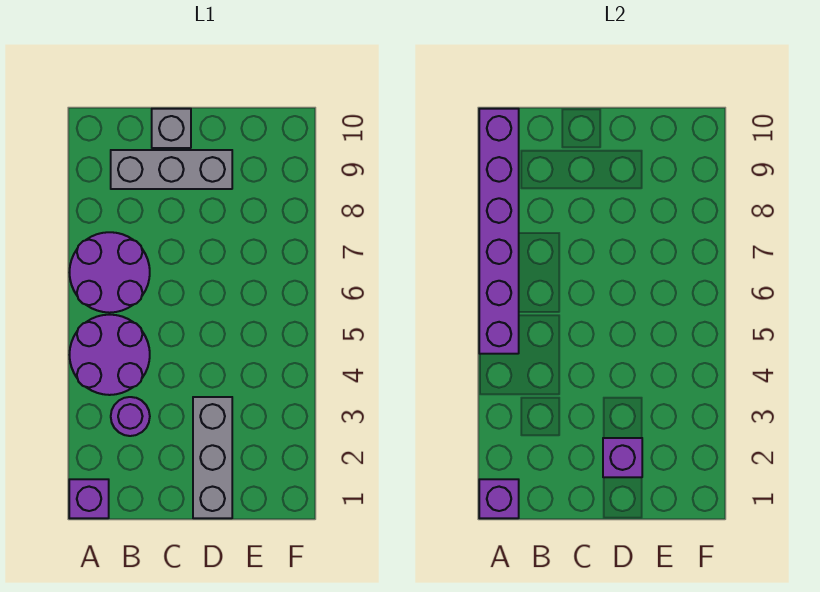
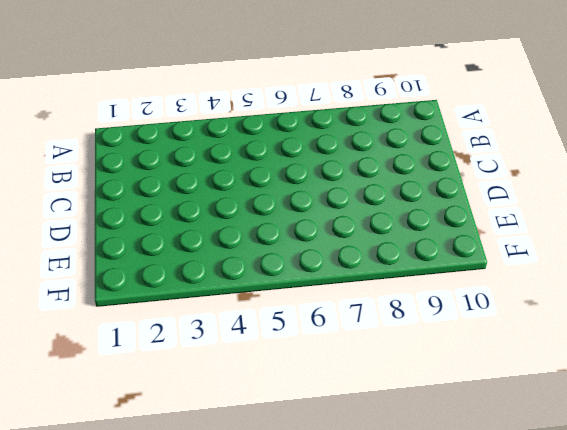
none -> purple brick A1 level 1
none -> purple round brick A4:B5 level 1

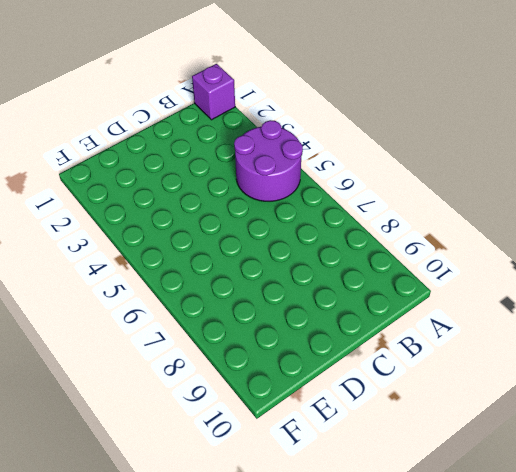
none -> purple round brick A6:B7 level 1
none -> purple round brick B3 level 1

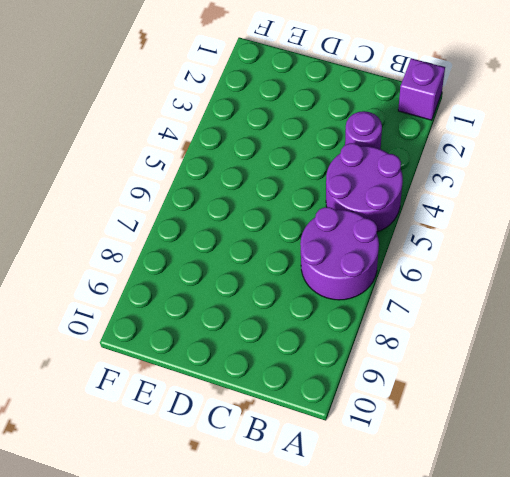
none -> grey brick B9:D9 level 1
none -> grey brick C10 level 1

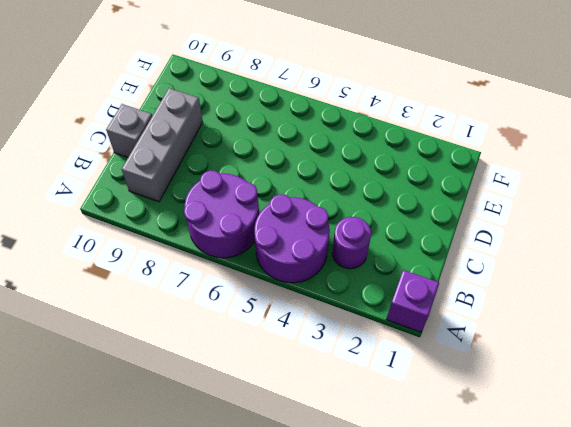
none -> grey brick D1:D3 level 1
none -> purple brick A1 level 2

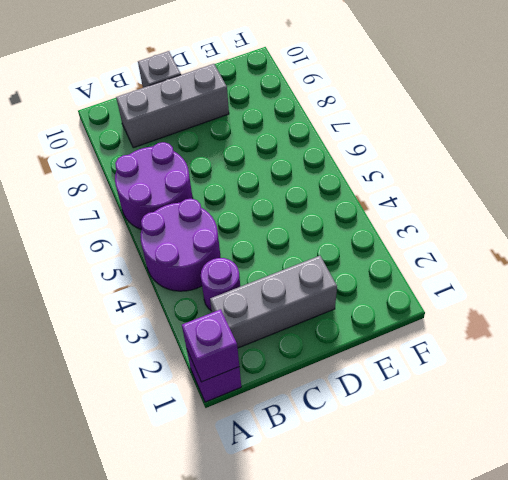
grey brick B2:D2 level 1 -> grey brick D1:D3 level 1
none -> purple brick A5:A10 level 2
none -> purple brick D2 level 2

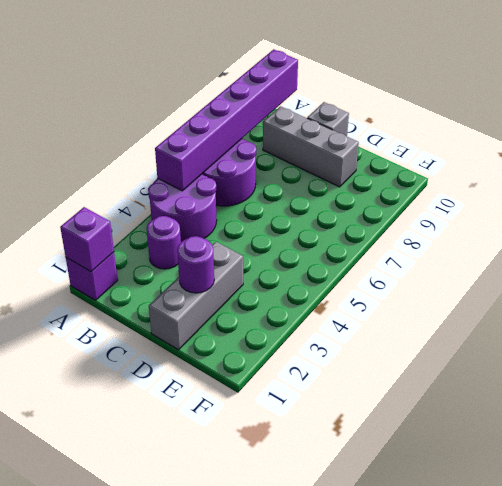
purple round brick D2 level 2 -> purple brick D2 level 2

